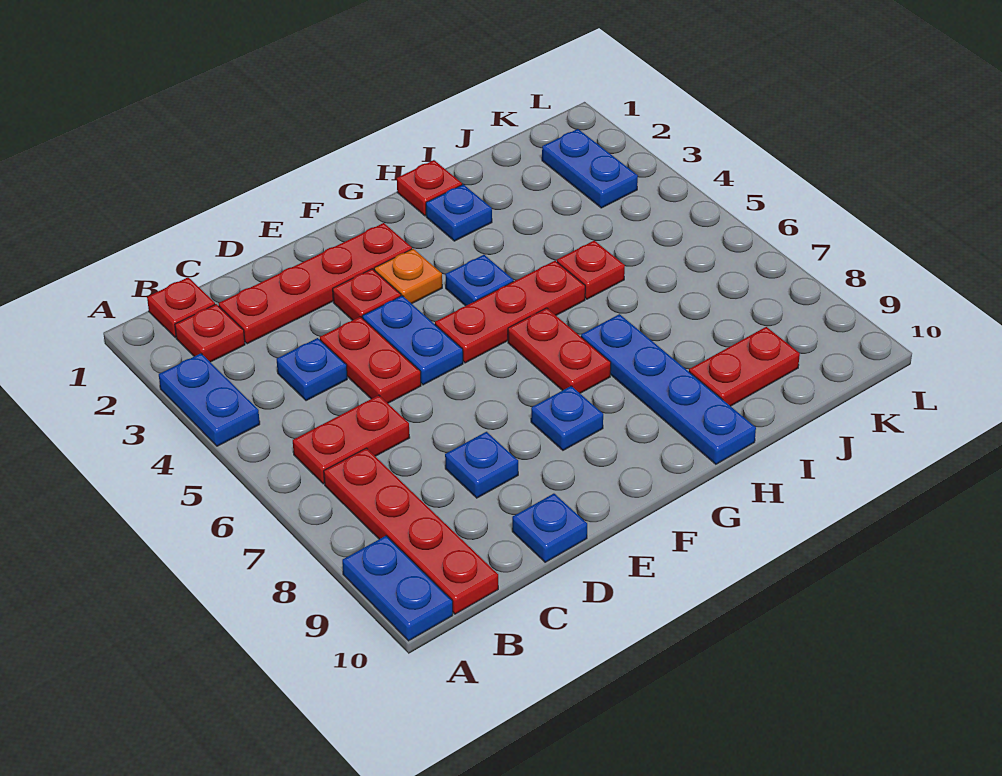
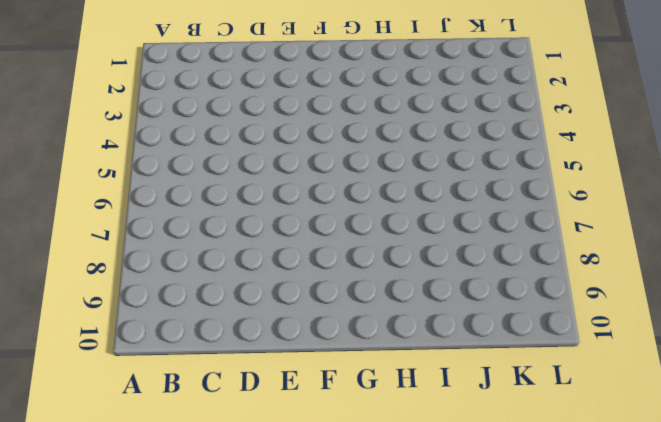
none -> blue plate A3:A4 level 1
none -> blue plate A9:A10 level 1
none -> red plate B1 level 1

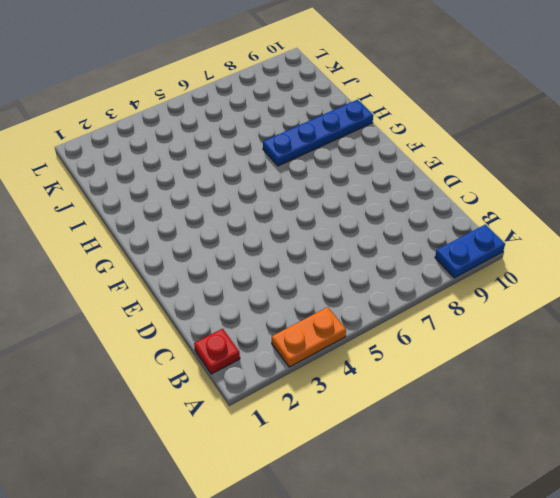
orange plate A3:A4 level 1 -> blue plate A3:A4 level 1
none -> red plate B2 level 1
none -> red plate B6:C6 level 1
none -> red plate B7:B10 level 1

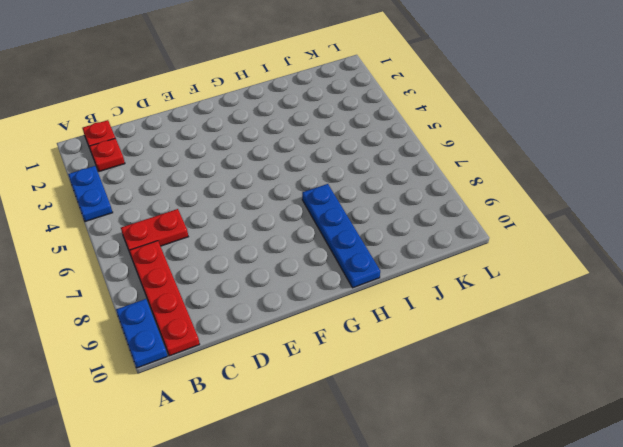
none -> red plate C2:F2 level 1
none -> blue plate C4 level 1
none -> red plate D4:D5 level 1

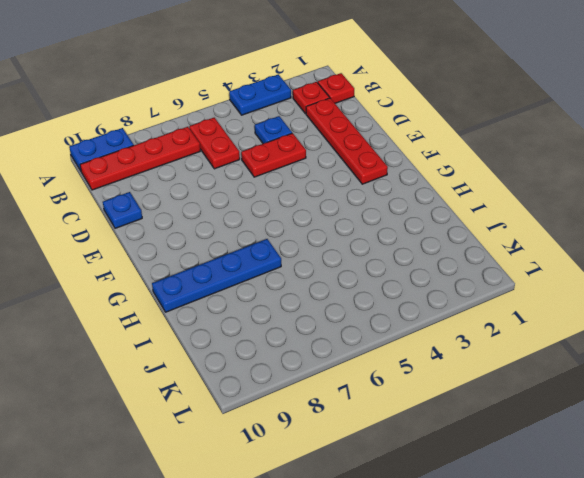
none -> blue plate D8 level 1
none -> red plate E3 level 1
none -> blue plate E4:E5 level 1

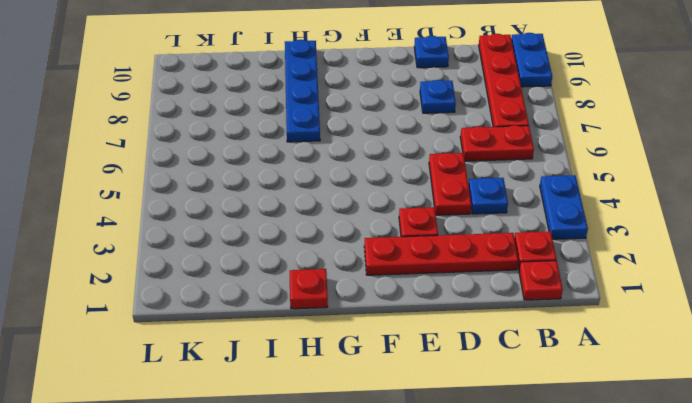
none -> blue plate E4:E5 level 1
none -> orange plate F3 level 1
none -> red plate F5:H5 level 1

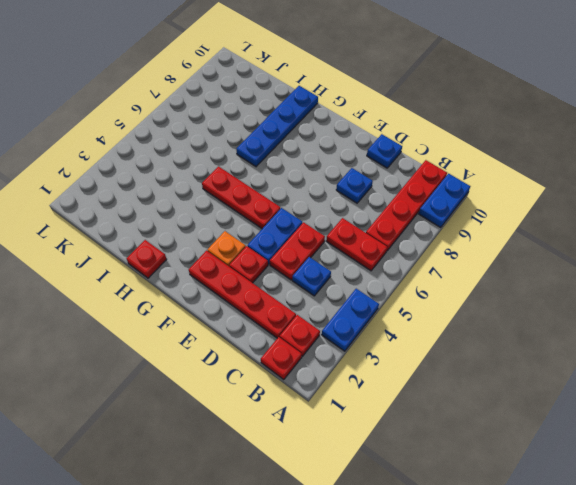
none -> blue plate F8 level 1
none -> blue plate G4 level 1
none -> red plate G6:G7 level 1

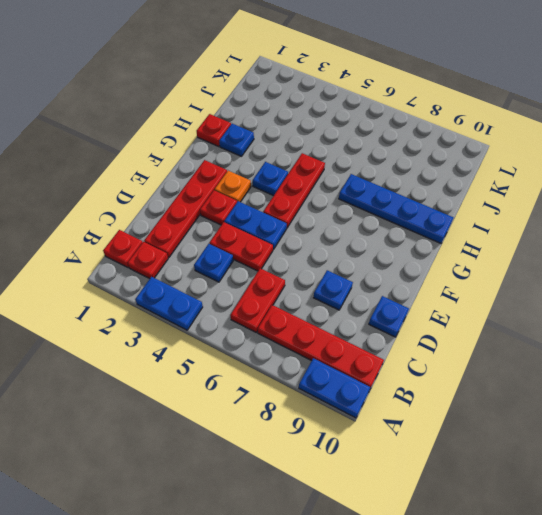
none -> blue plate F8 level 1
none -> red plate G6:G7 level 1
none -> red plate I5 level 1

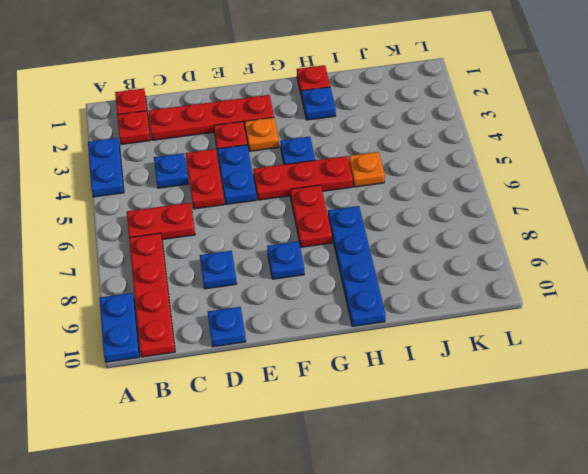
orange plate I5 level 1 -> red plate I5 level 1
none -> red plate I9:J9 level 1
none -> blue plate K2:K3 level 1

